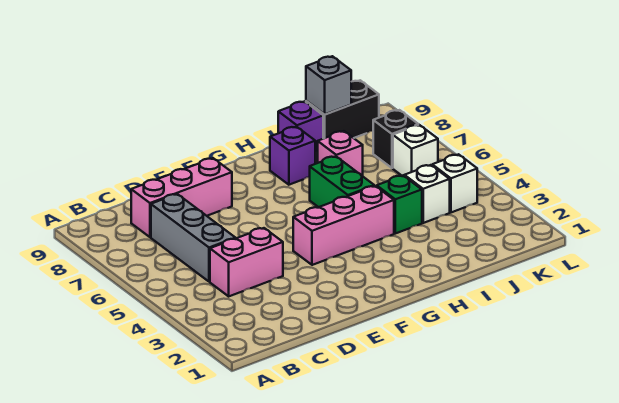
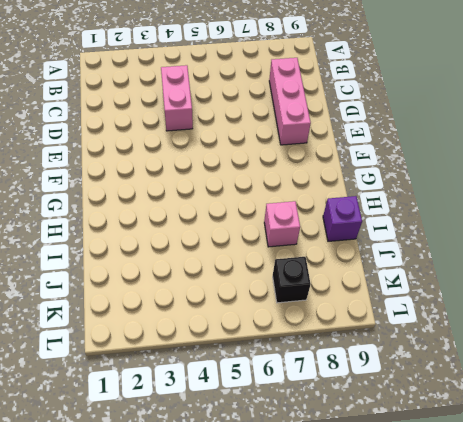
none -> grey brick C5:C7 level 1
none -> pink brick F4:H4 level 1
none -> green brick H5:H6 level 1

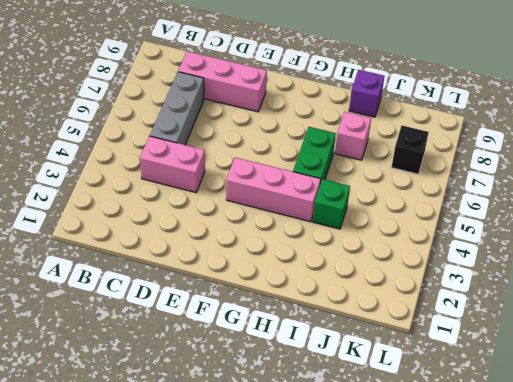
none -> purple brick H8 level 1
none -> white brick J4 level 1
none -> black brick J9:K9 level 1

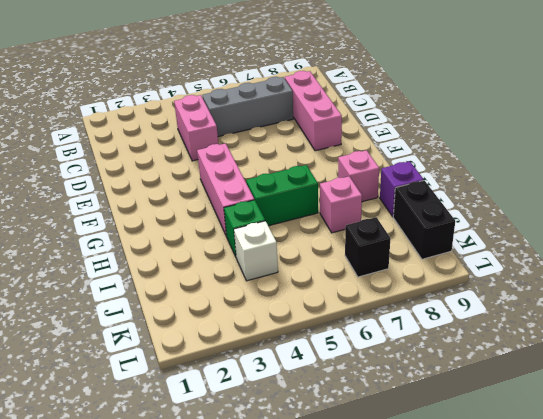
pink brick H8 level 1 -> purple brick H8 level 1
none -> white brick K4 level 1
none -> white brick K6 level 1
none -> grey brick J9 level 2

